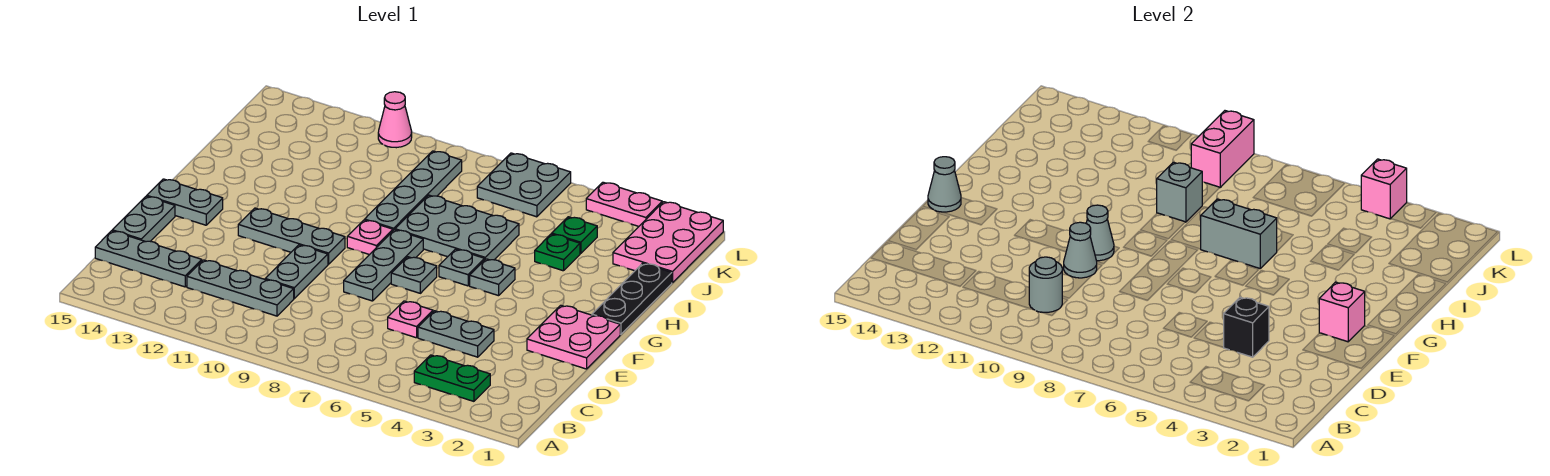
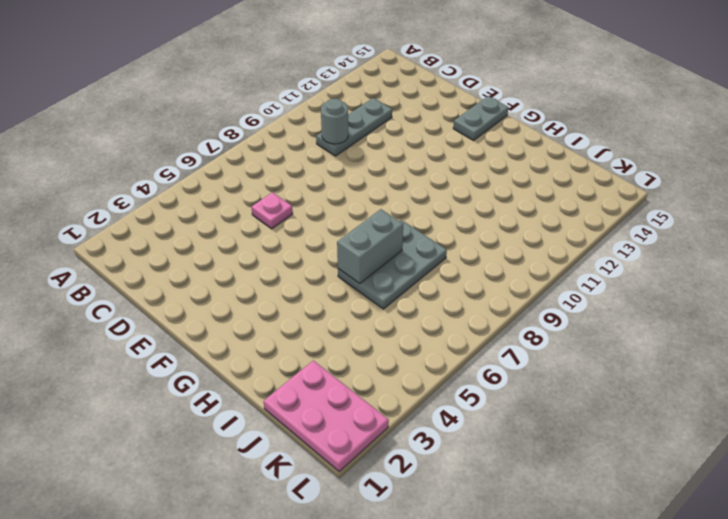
none -> green plate B3:B4 level 1
none -> grey plate C13:C15 level 1
none -> grey plate D4:D5 level 1
none -> grey plate D10:E10 level 1

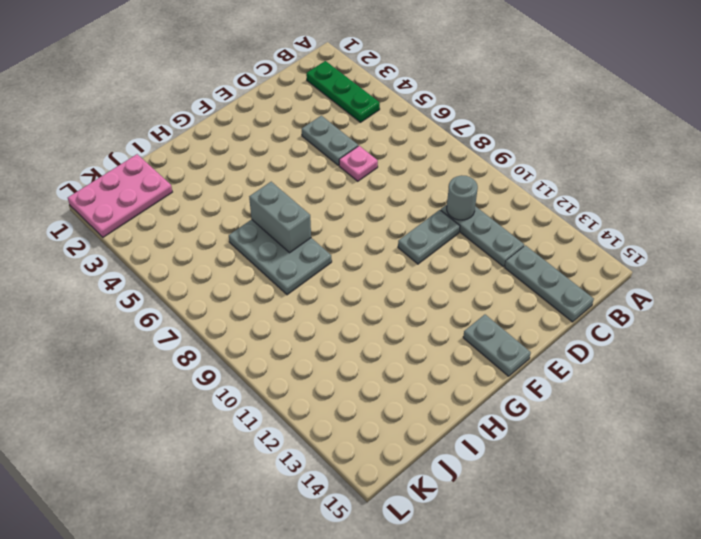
green plate B2:B4 level 1 -> green plate B3:B4 level 1
none -> grey plate D15:E15 level 1
none -> pink plate E1:F2 level 1
none -> grey plate E8:G8 level 1
none -> grey plate F7 level 1

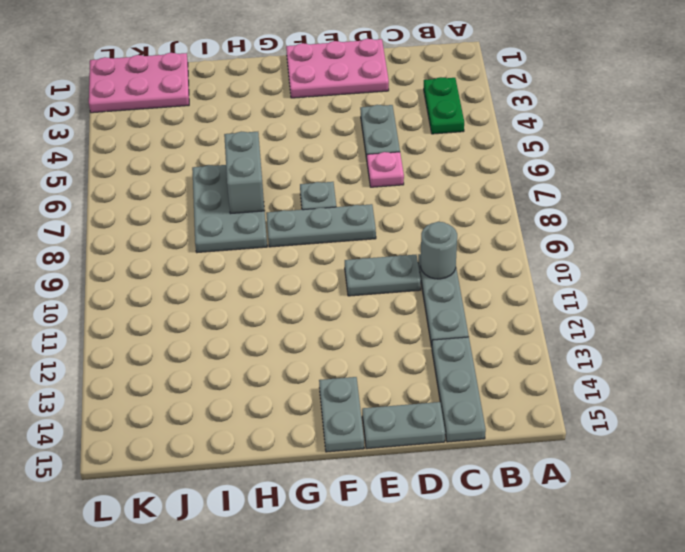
pink plate D1:F2 level 1 -> pink plate E1:F2 level 1
none -> grey plate F10:F12 level 1
none -> black plate G1:I1 level 1
none -> grey plate G5 level 1
none -> grey plate G6 level 1

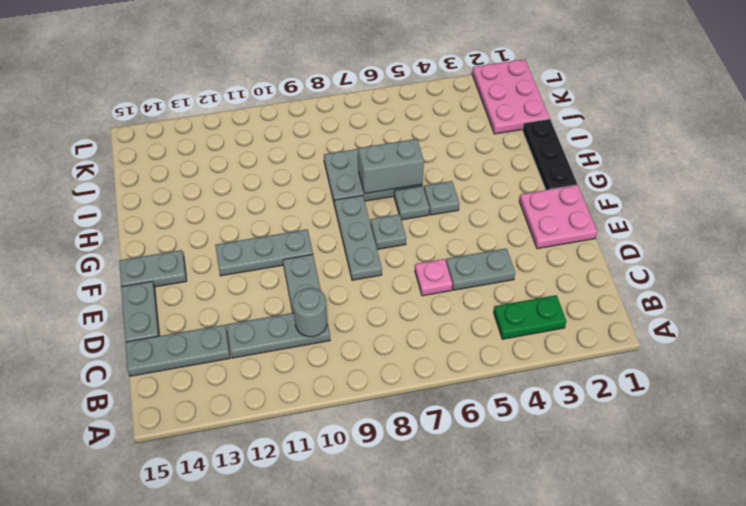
none -> pink plate G9 level 1
none -> grey plate H9:K9 level 1
none -> green plate I4 level 1
none -> green plate J4 level 1

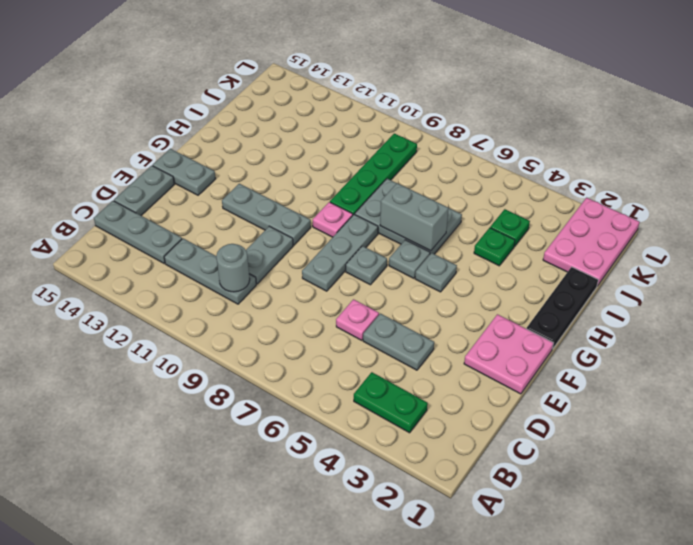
green plate H9:K9 level 1 -> grey plate H9:K9 level 1
none -> grey plate K6:L7 level 1
none -> pink plate L3:L4 level 1
none -> pink cone L11 level 1
none -> black brick D4 level 2

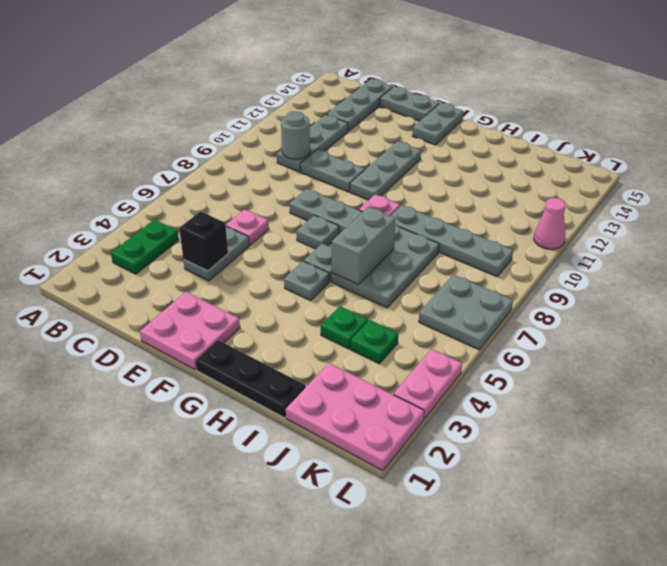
none -> grey cone E10 level 2
none -> pink brick F2 level 2
none -> grey cone F10 level 2
none -> grey cone F15 level 2

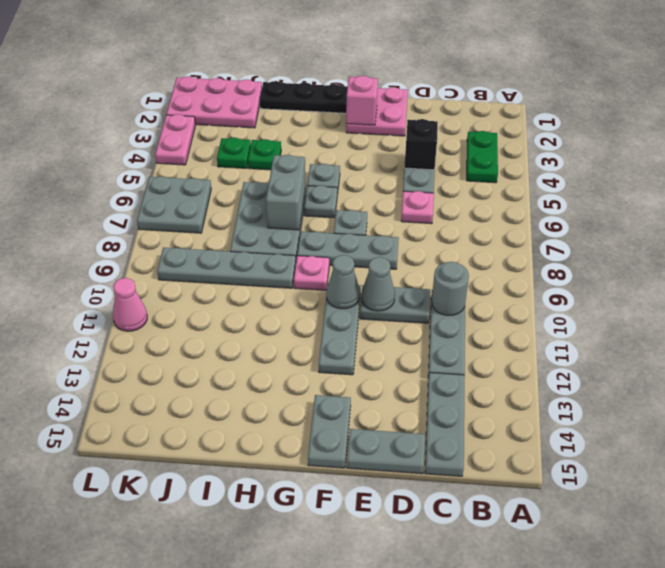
none -> grey cone F15 level 2
none -> grey brick I9 level 2
none -> pink brick K9:L9 level 2
none -> pink brick L4 level 2

